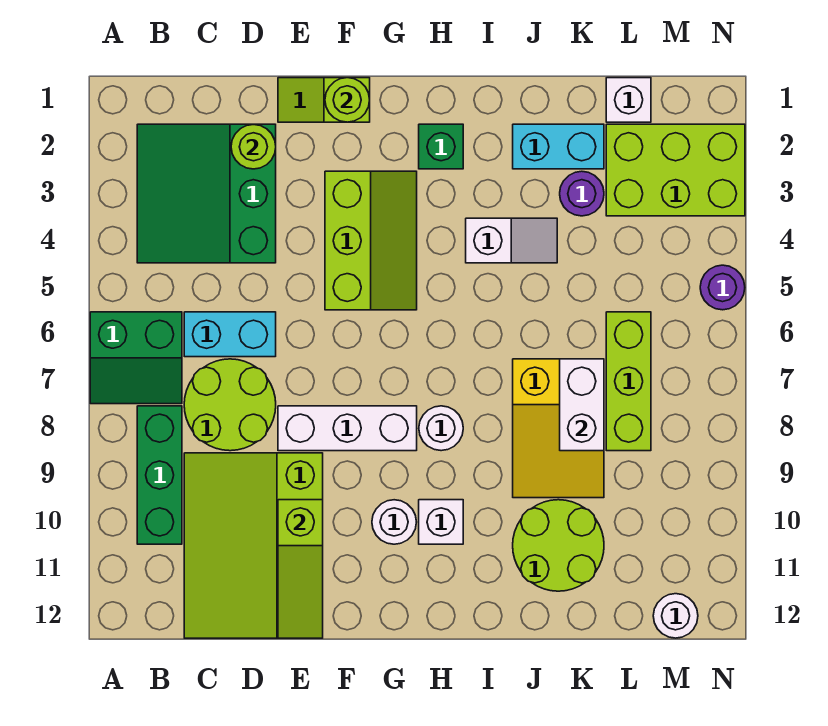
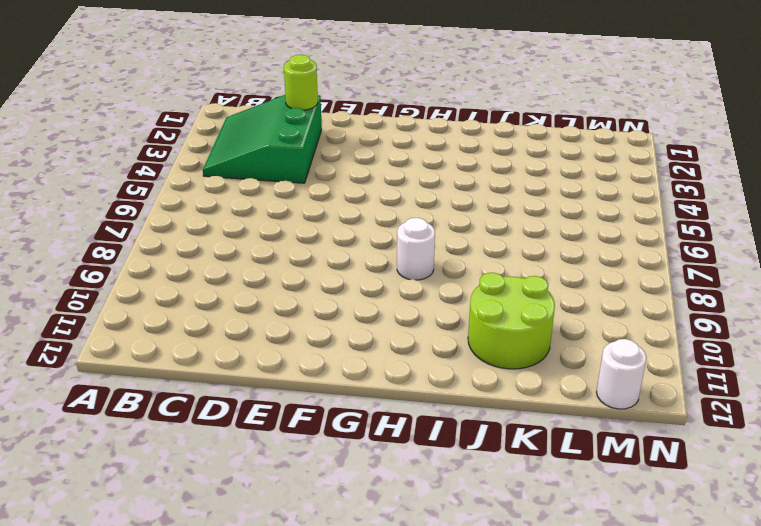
none -> green slope A6:B7 level 1 top 6
none -> green brick B8:B10 level 1
none -> cyan brick C6:D6 level 1

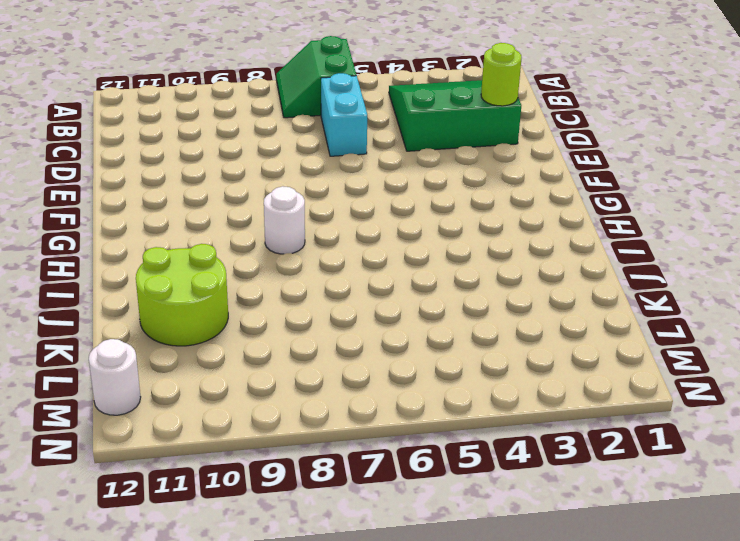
none -> green brick B8:B10 level 1
none -> lime round brick C7:D8 level 1
none -> lime slope C9:E12 level 1 top E

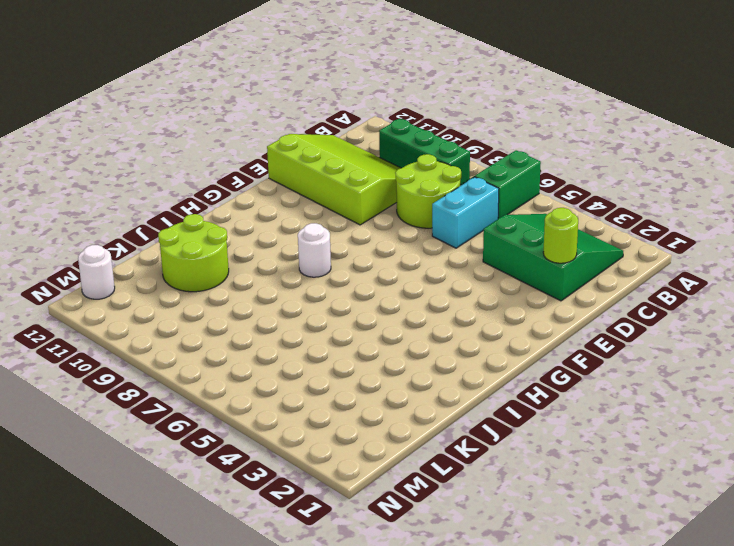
none -> lime slope E1:F1 level 1 top F
none -> white brick E8:G8 level 1
none -> lime slope F3:G5 level 1 top F

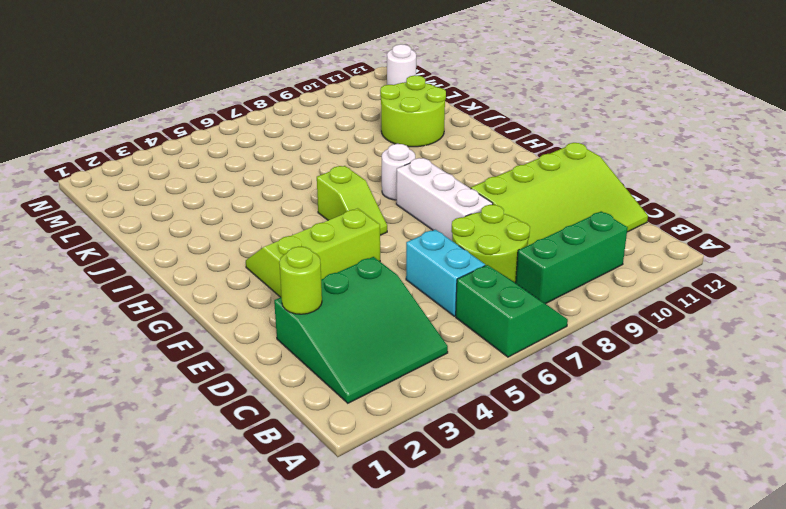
lime slope G6:H6 level 1 top H -> lime slope E1:F1 level 1 top F
none -> white round brick G10 level 1
none -> green brick H2 level 1
none -> white brick H10 level 1

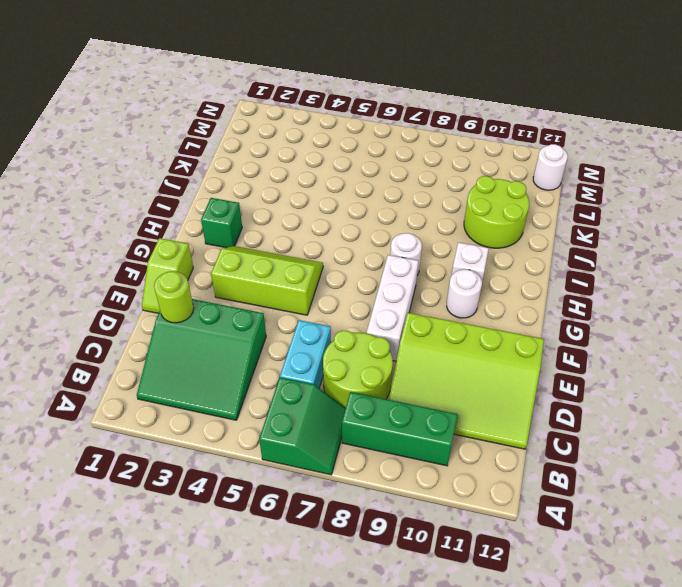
none -> white slope I4:J4 level 1 top I
none -> cyan brick J2:K2 level 1
none -> yellow slope J7:K9 level 1 top 7

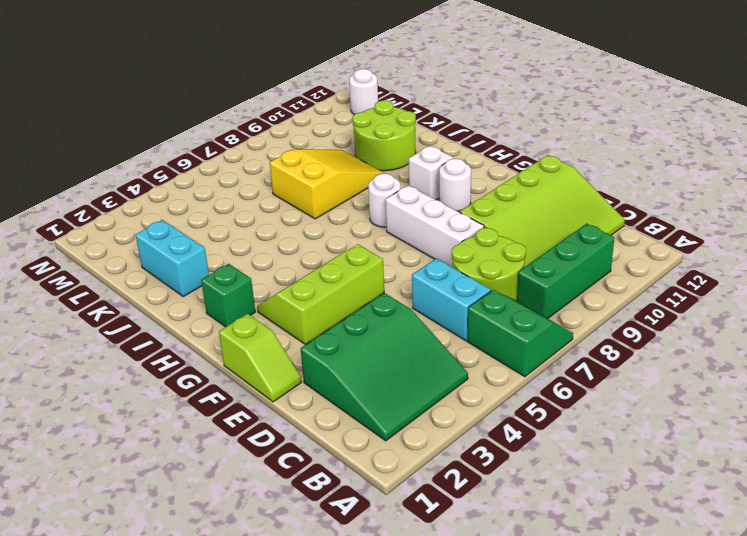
none -> white slope I4:J4 level 1 top I
none -> purple round brick K3 level 1
none -> white brick L1 level 1

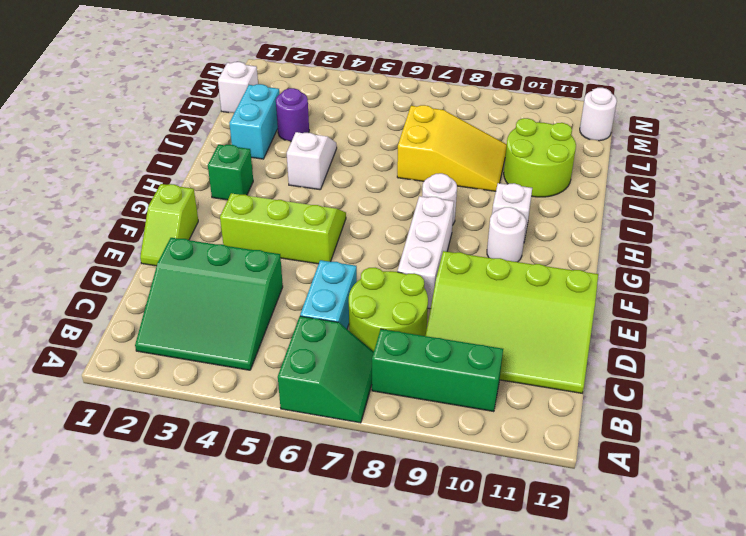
none -> lime brick L2:N3 level 1
none -> lime brick L6:L8 level 1
none -> purple round brick N5 level 1

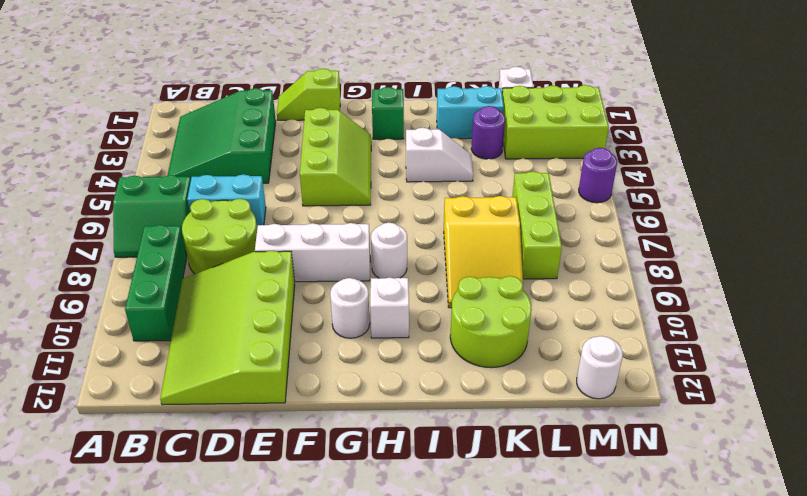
none -> lime round brick D2 level 2
none -> lime slope E10:E12 level 2 top 10
none -> lime round brick F1 level 2

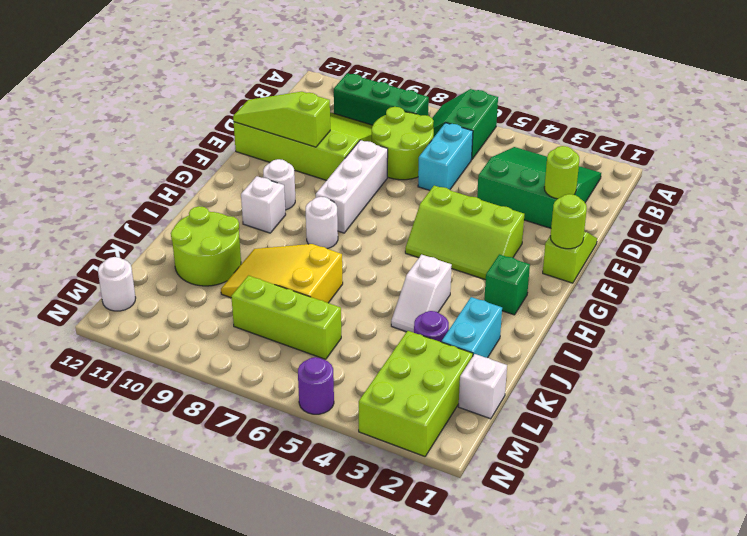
none -> white brick K7:K8 level 2

